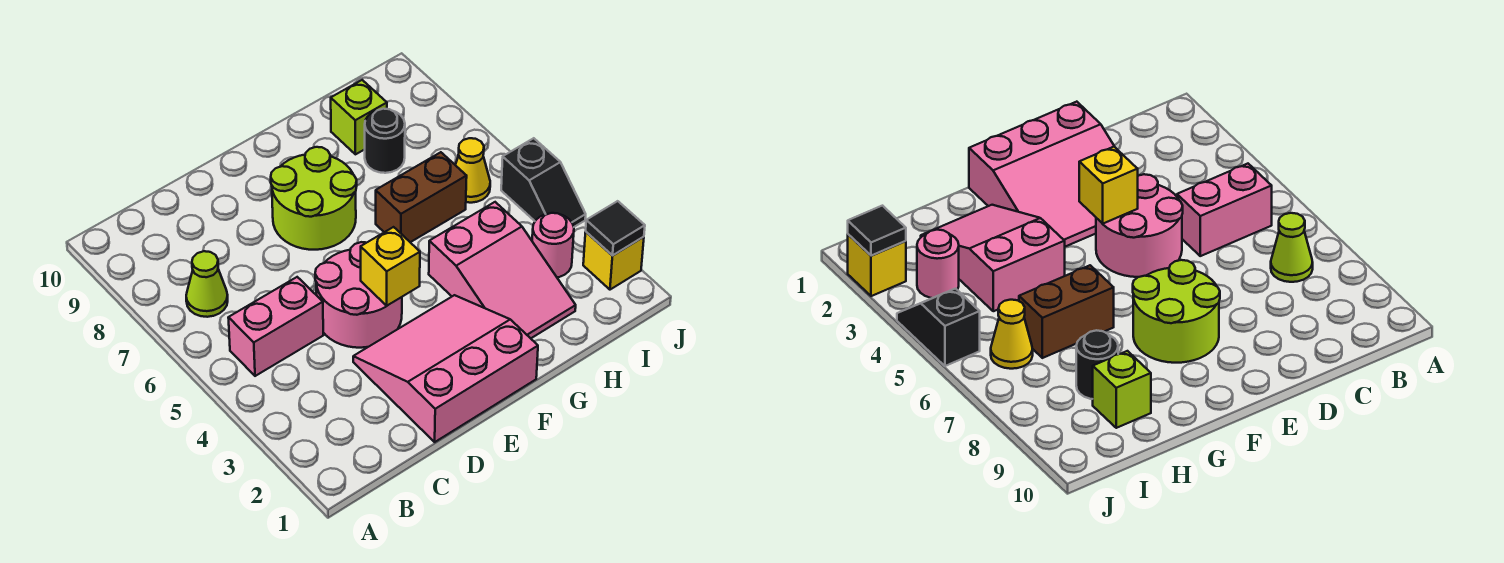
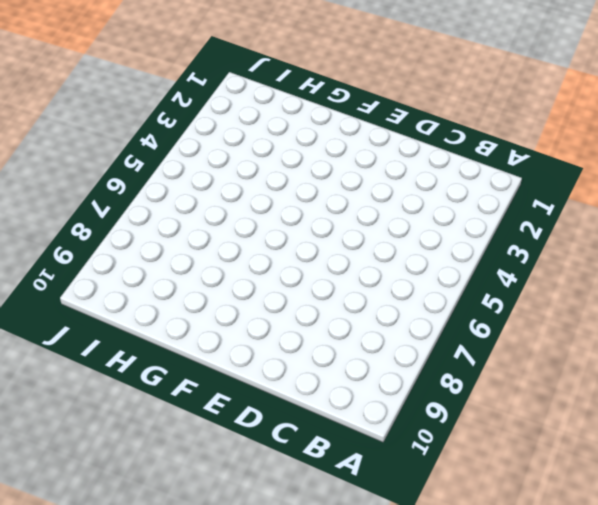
none -> pink brick B5:C5 level 1
none -> lime cone B7 level 1
none -> pink slope D1:F3 level 1 top 1

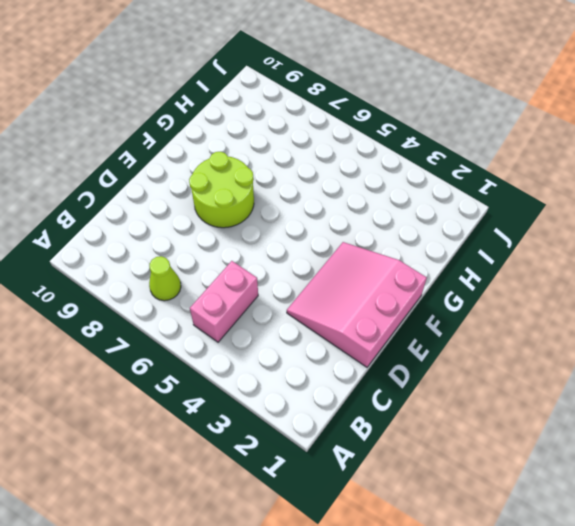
none -> pink round brick D4:E5 level 1
none -> pink slope G2:H4 level 1 top 4
none -> brown brick G6:H6 level 1

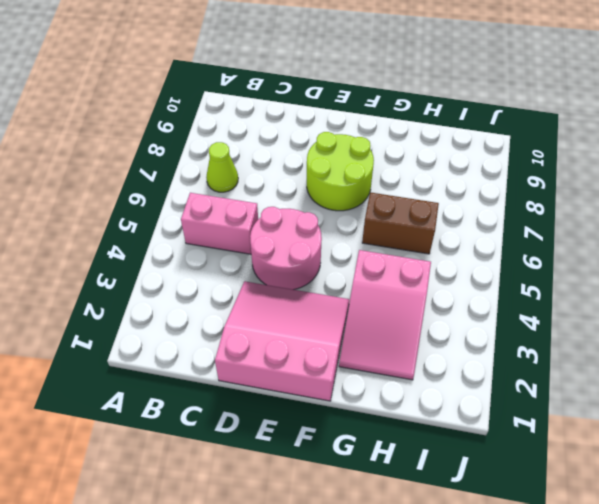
none -> black round brick H8 level 1
none -> lime brick H9 level 1
none -> pink round brick I3 level 1

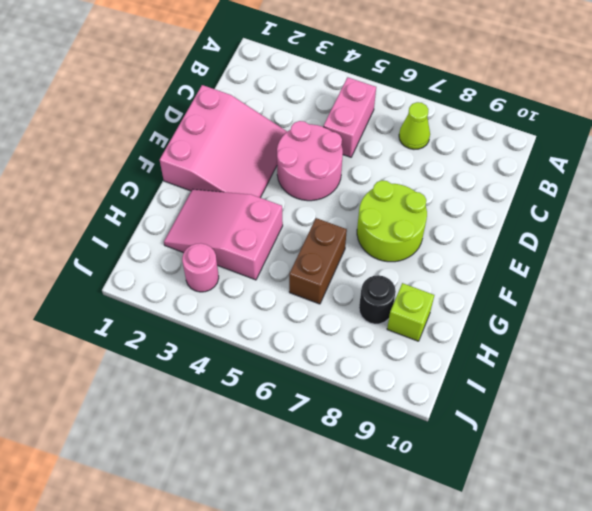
none -> yellow cone I6 level 1
none -> yellow brick J2 level 1
none -> black slope J4:J5 level 1 top 5

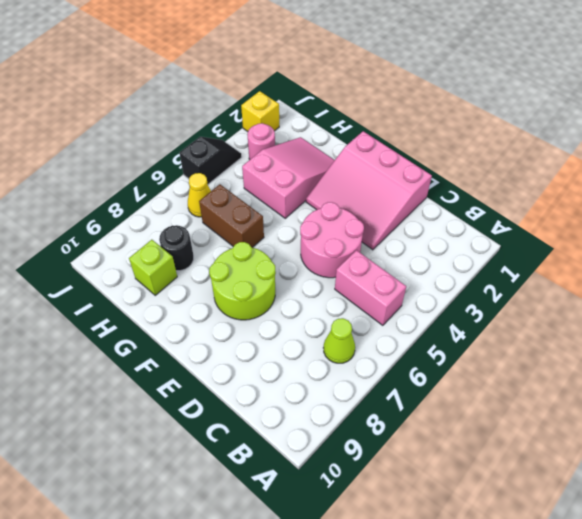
none -> yellow brick E4 level 2
none -> black tile J2 level 2

